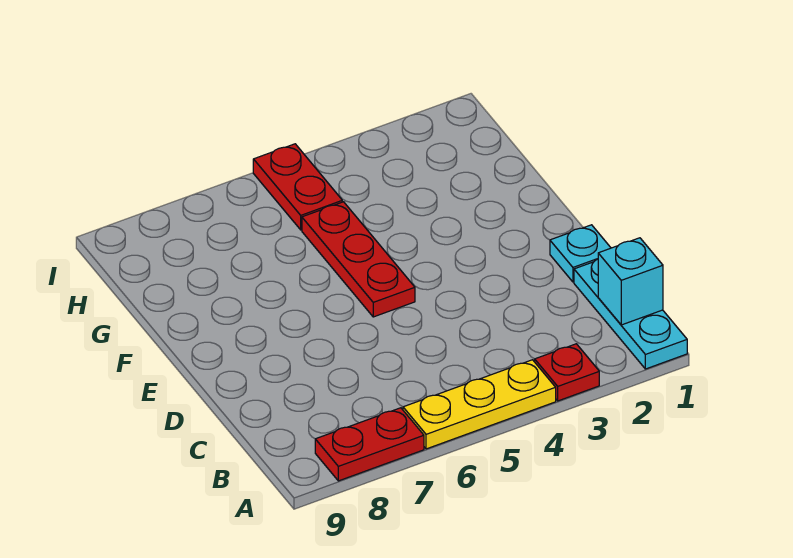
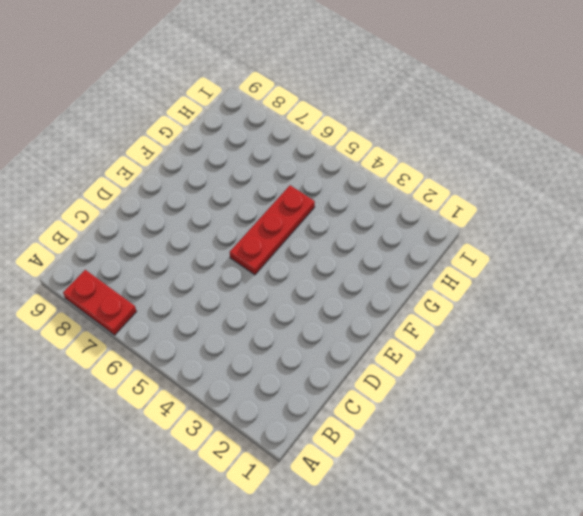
none -> cyan plate A1:C1 level 1
none -> red plate A3 level 1

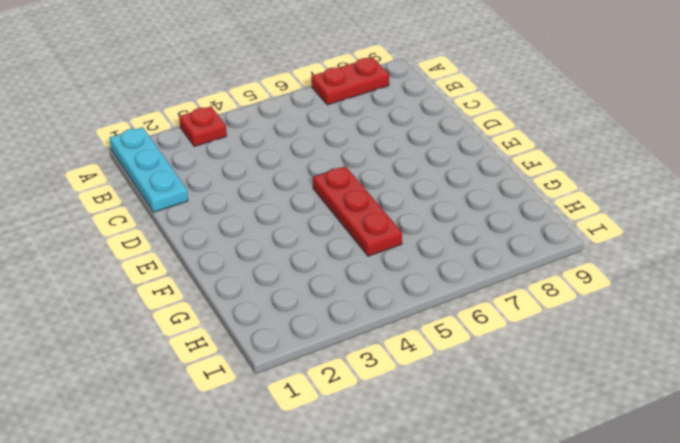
none -> yellow plate A4:A6 level 1
none -> cyan plate D1 level 1

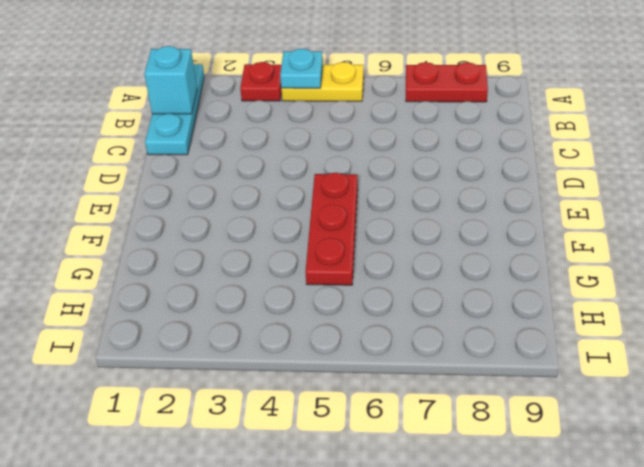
yellow plate A4:A5 level 1 -> yellow plate A4:A6 level 1
cyan plate A4 level 2 -> cyan plate D1 level 1
none -> red plate H5:I5 level 1

